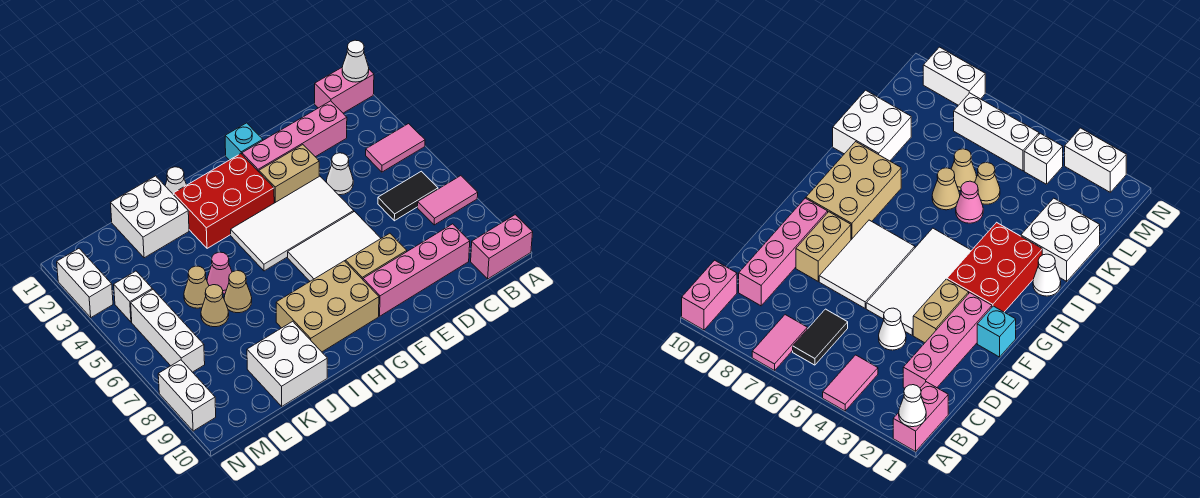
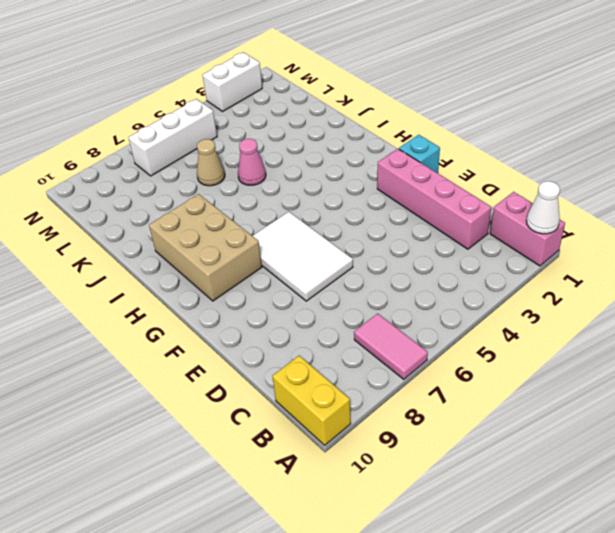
yellow brick A10:B10 level 1 -> pink brick A10:B10 level 1
none -> pink tile A4:B4 level 1
none -> black tile B6:C6 level 1
none -> pink brick C9:F9 level 1

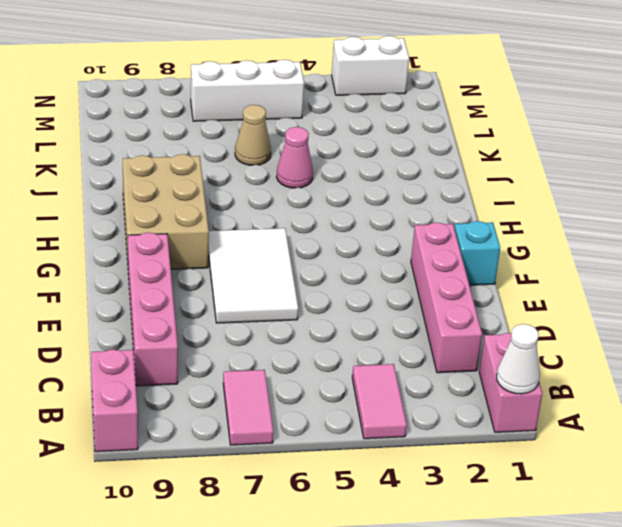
none -> black tile B6:C6 level 1
none -> white cone D4 level 1
none -> tan brick E3:F3 level 1

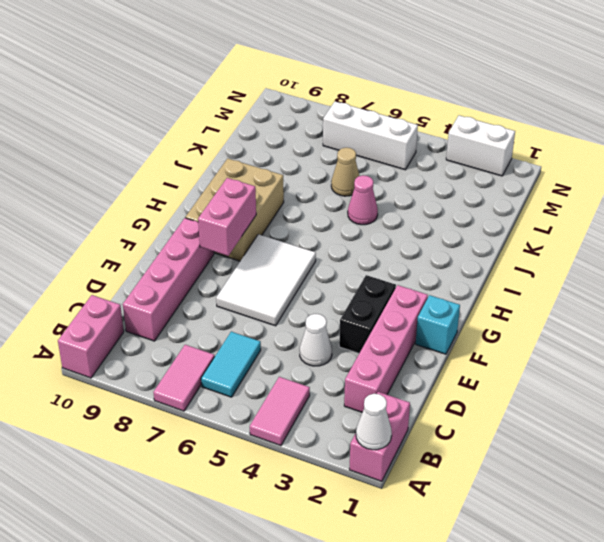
cyan tile B6:C6 level 1 -> black tile B6:C6 level 1
black brick E3:F3 level 1 -> tan brick E3:F3 level 1
pink brick F8:G8 level 2 -> none
none -> white tile E4:H5 level 1
none -> tan brick E8:F8 level 1
none -> red brick G2:I3 level 1

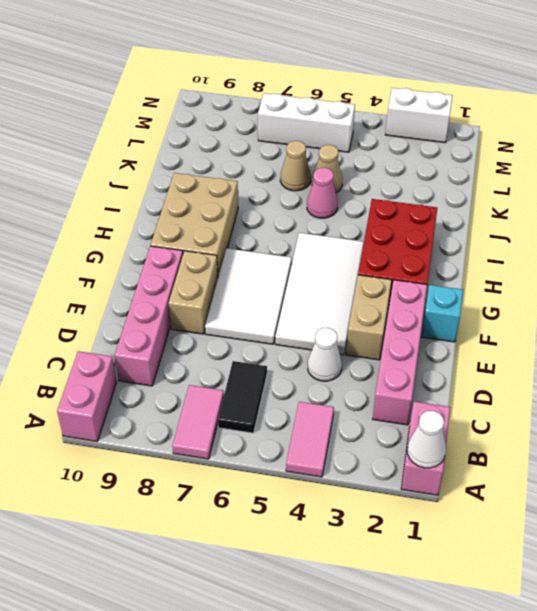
none -> white cone I1 level 1
none -> white brick J1:K2 level 1
none -> tan cone J6 level 1

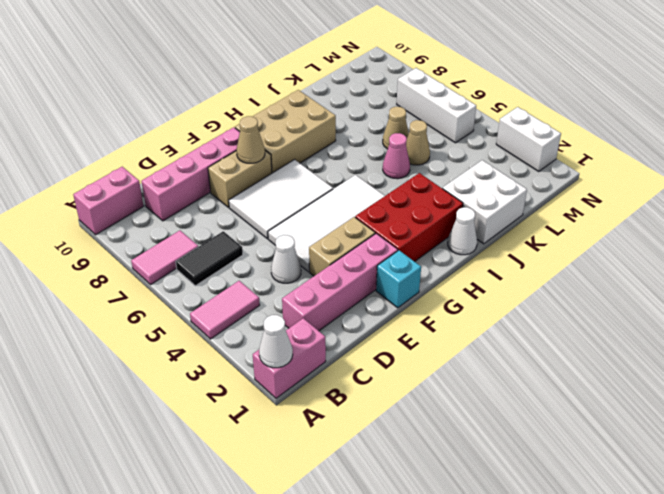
tan cone F8 level 2 -> tan cone J6 level 1
none -> white brick J9:K10 level 1
none -> white brick M4 level 1
none -> white brick N8:N9 level 1

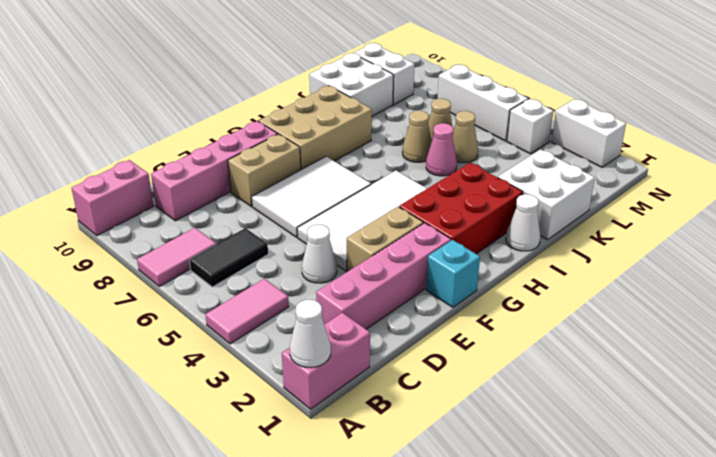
white brick L9:L10 level 1 -> white brick N8:N9 level 1

